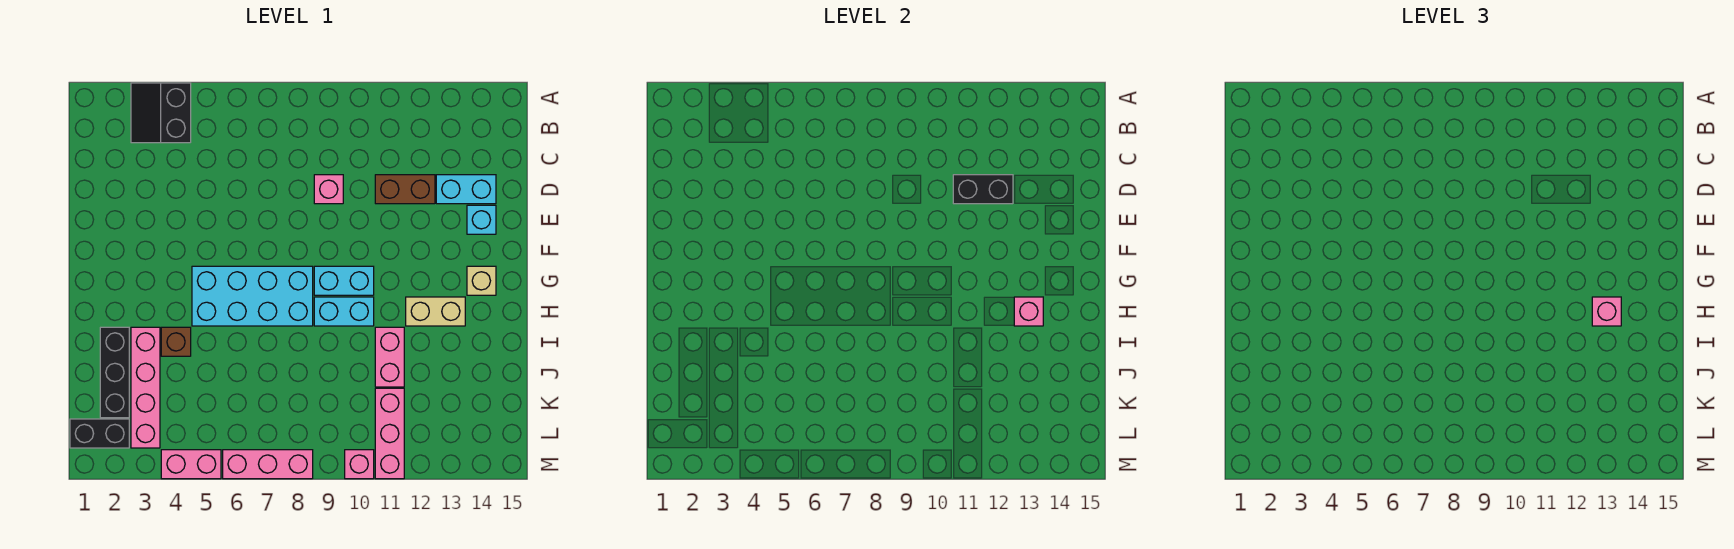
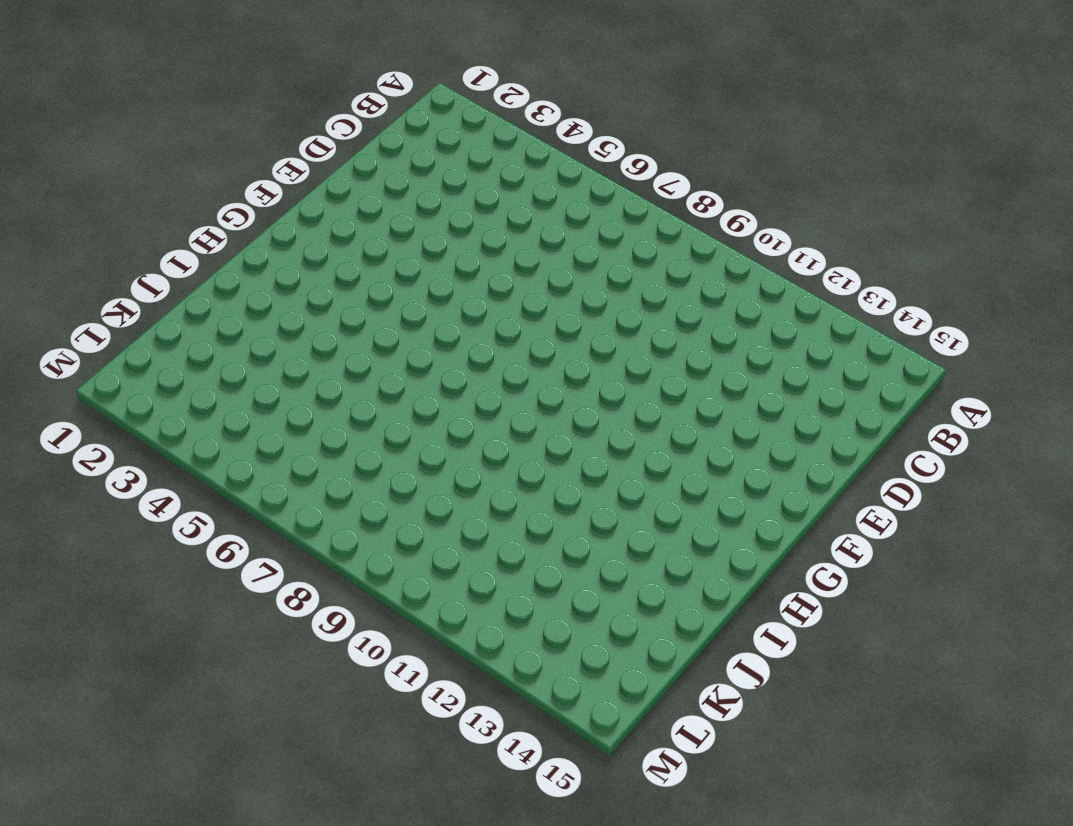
none -> black slope A3:B4 level 1 top 4
none -> pink brick D9 level 1
none -> brown brick D11:D12 level 1

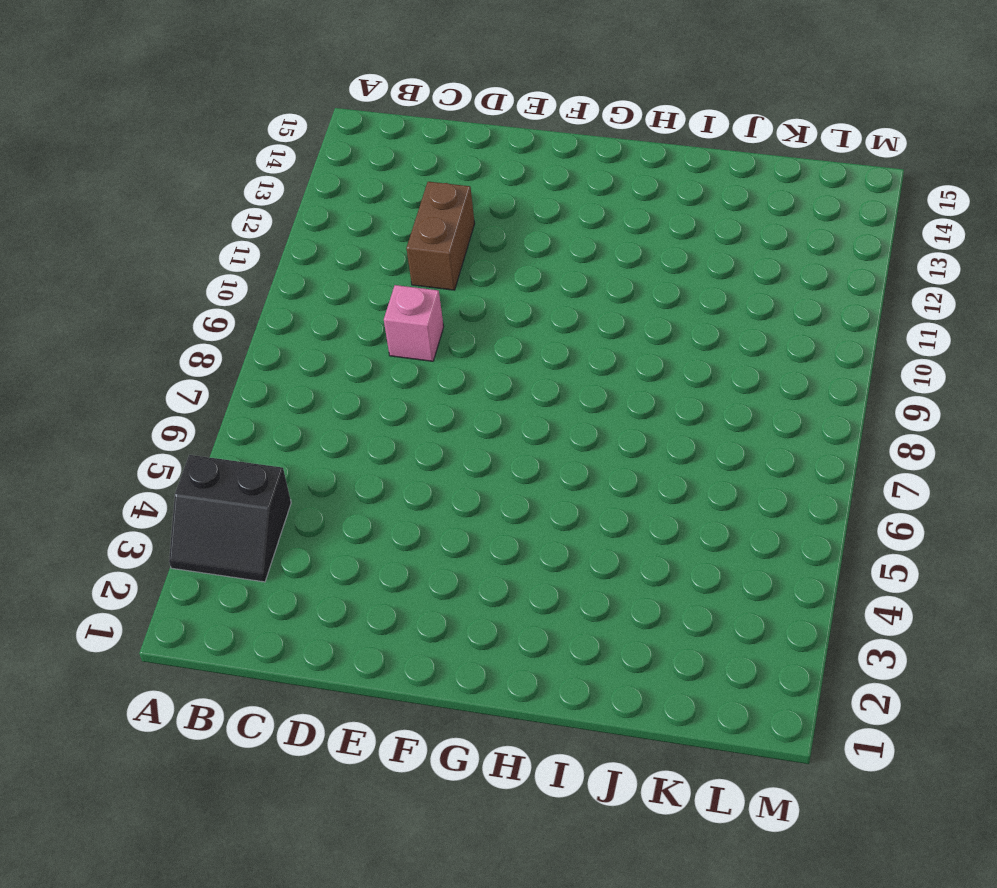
none -> cyan brick D13:D14 level 1
none -> cyan brick E14 level 1
none -> cyan brick G5:H8 level 1

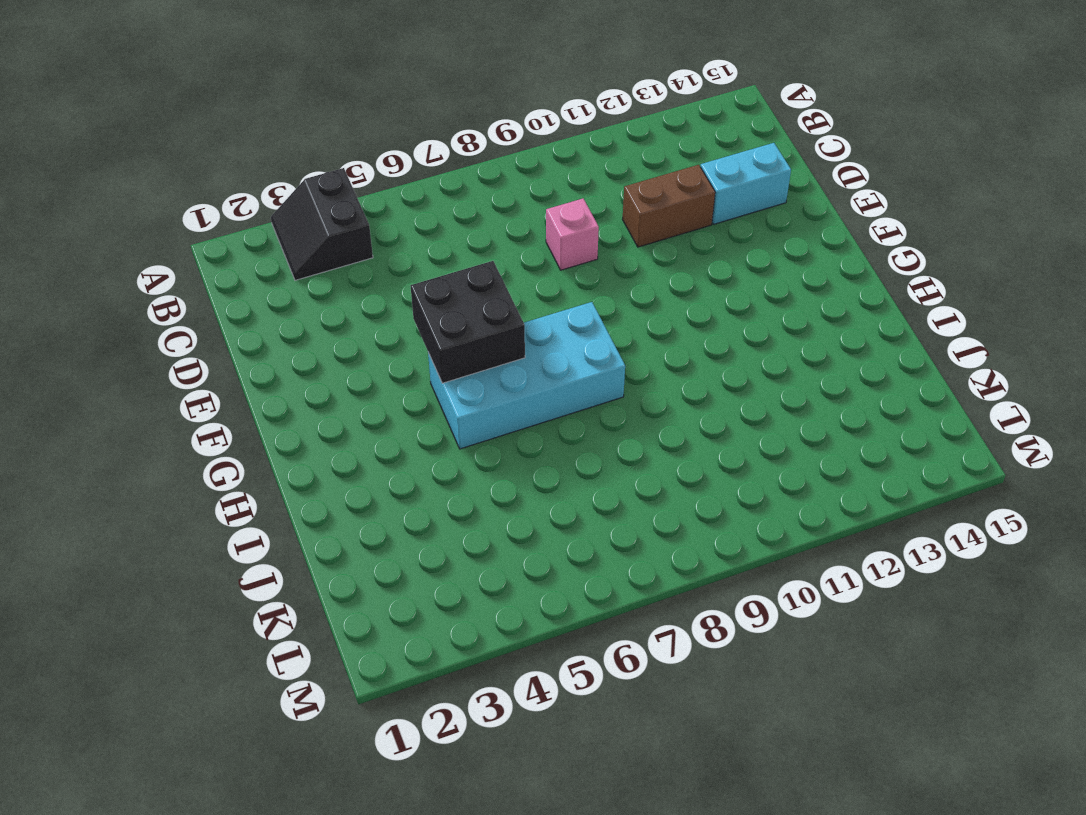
black brick F5:G6 level 2 -> none
none -> cyan brick E14 level 1
none -> cyan brick G9:G10 level 1
none -> tan brick G14 level 1

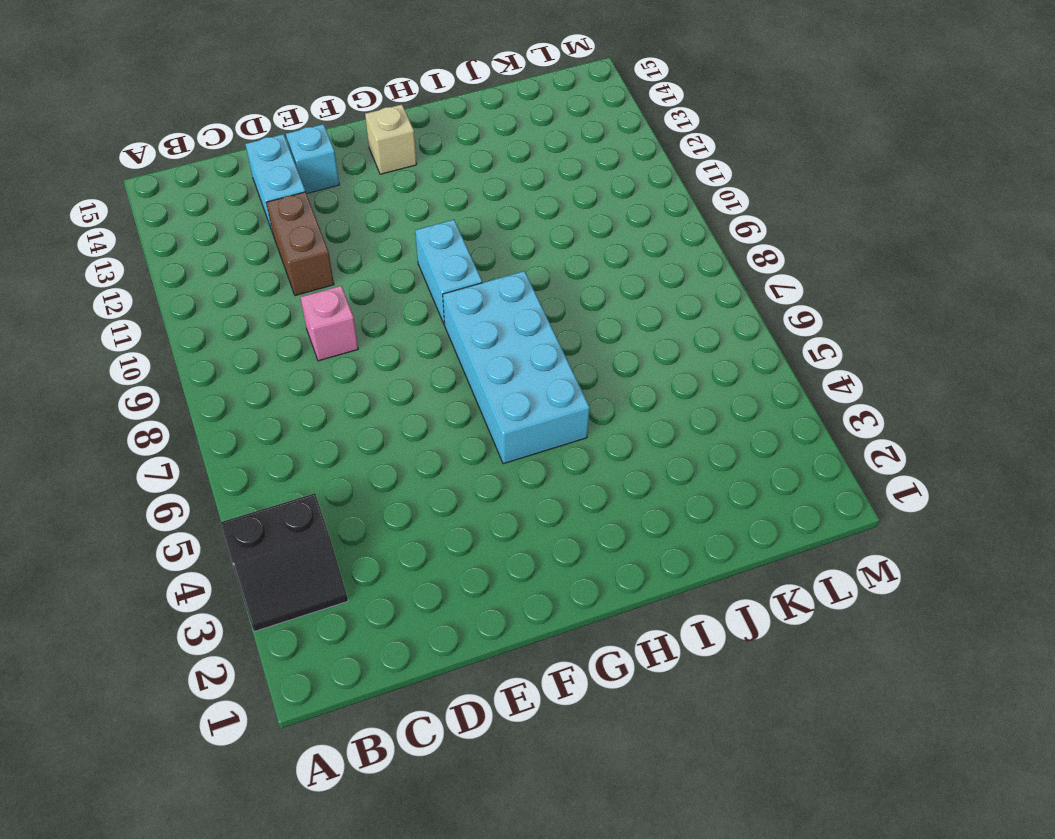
none -> cyan brick H9:H10 level 1
none -> tan brick H12:H13 level 1
none -> black brick I2:K2 level 1

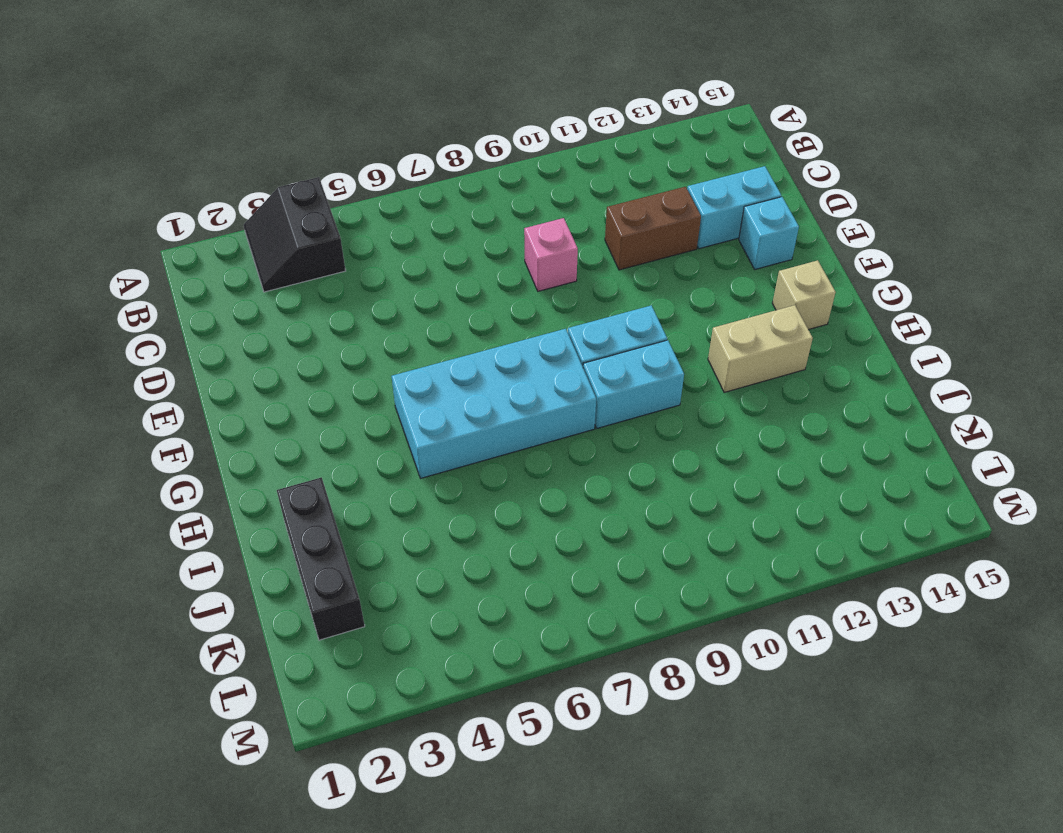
none -> pink brick I3:L3 level 1
none -> brown brick I4 level 1
none -> pink brick I11:J11 level 1

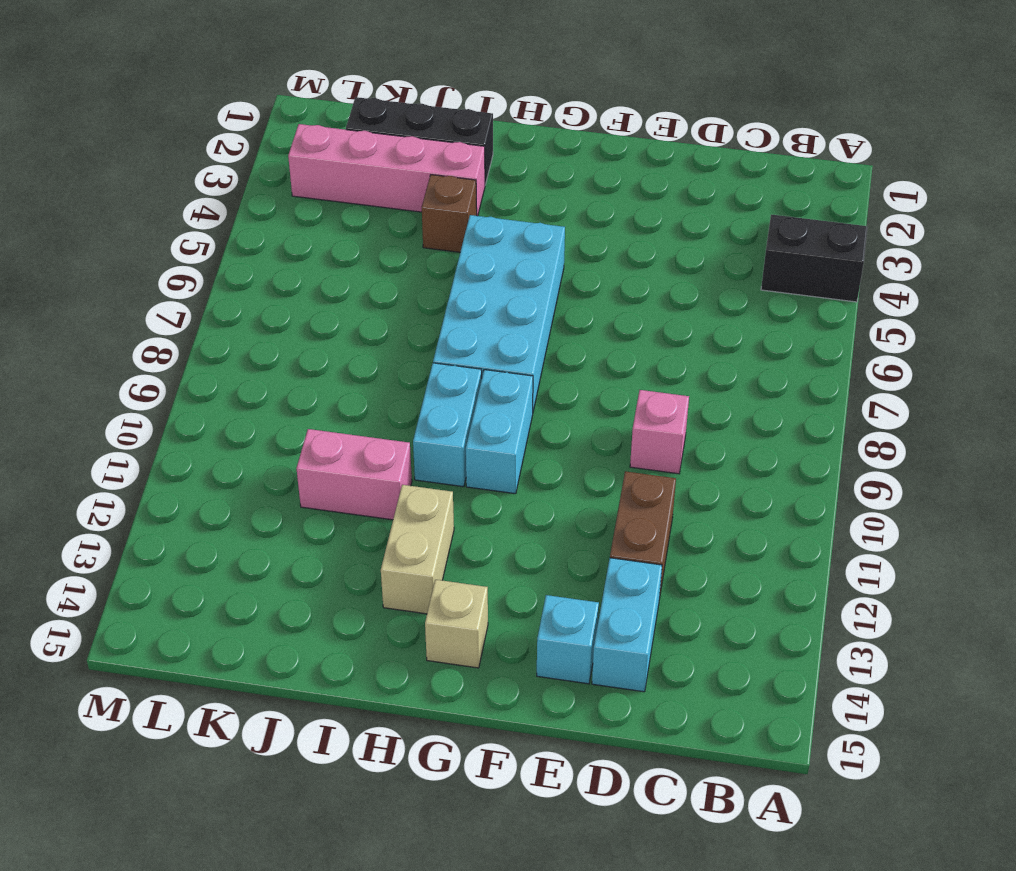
none -> pink brick K11:M11 level 1
none -> black brick L1:L2 level 1
none -> pink brick M4:M5 level 1

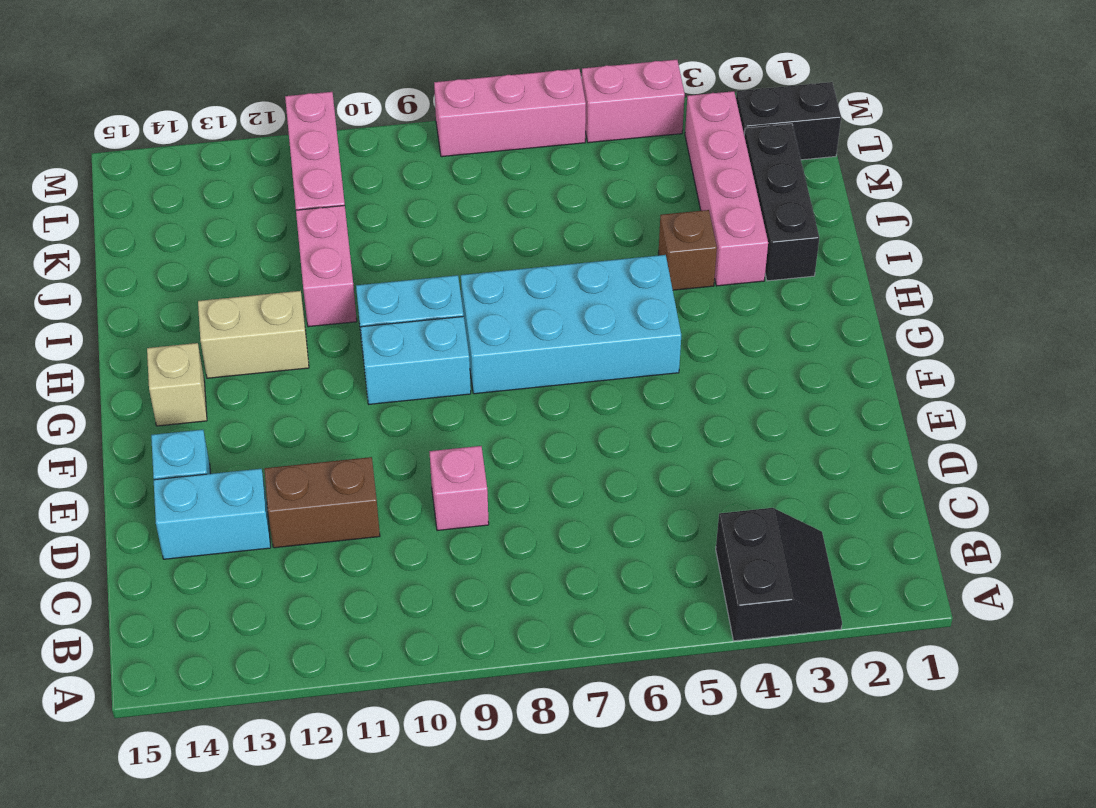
none -> pink brick M10 level 1
none -> black brick D11:D12 level 2
none -> pink brick H13 level 2

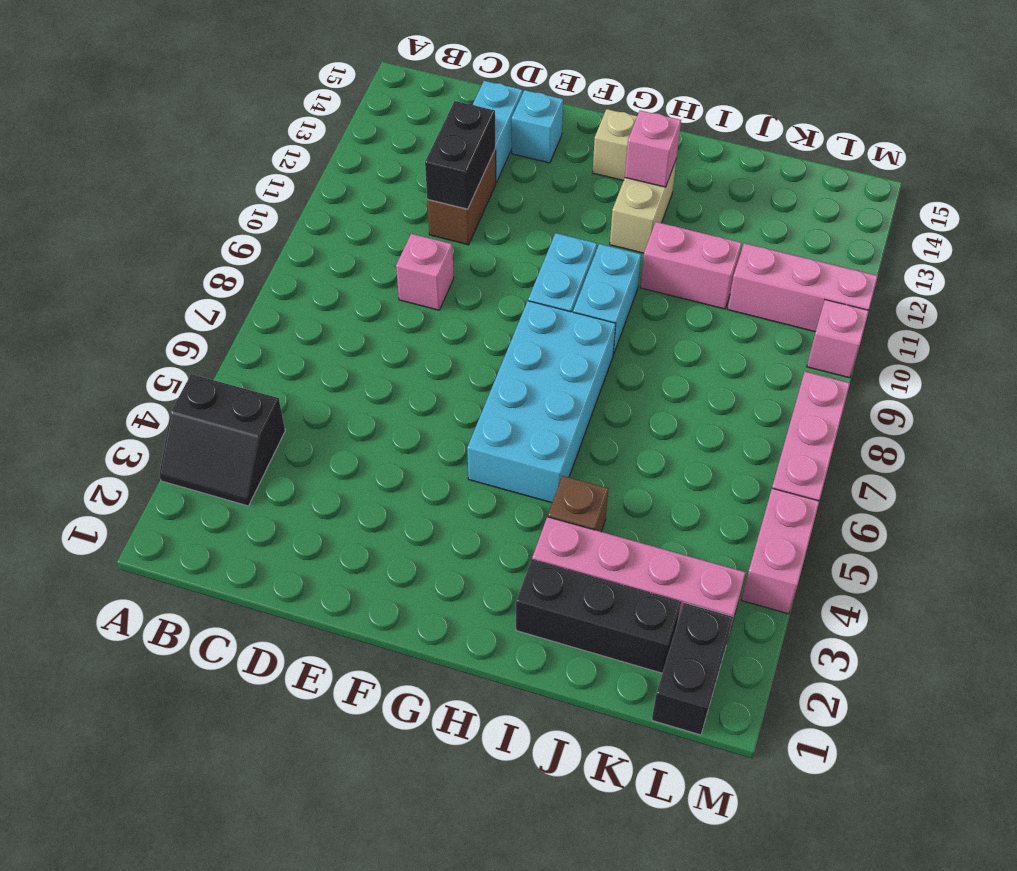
none -> pink brick H13 level 3

